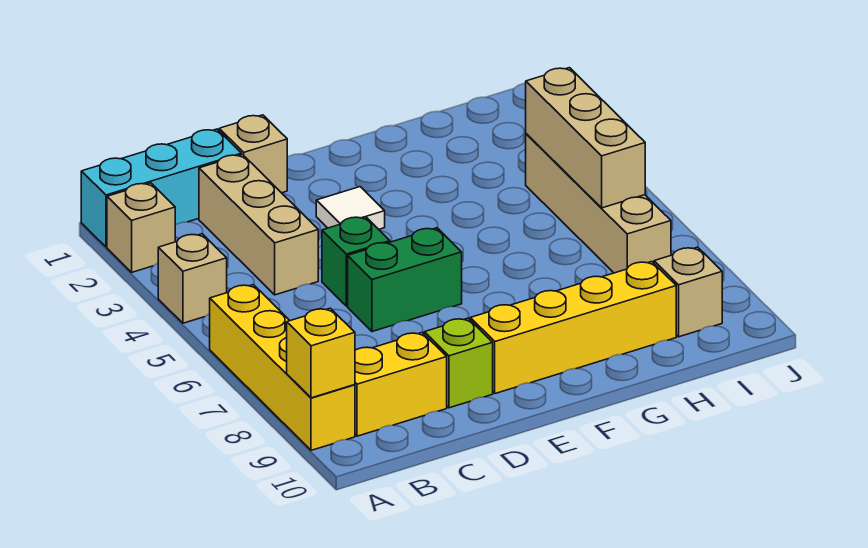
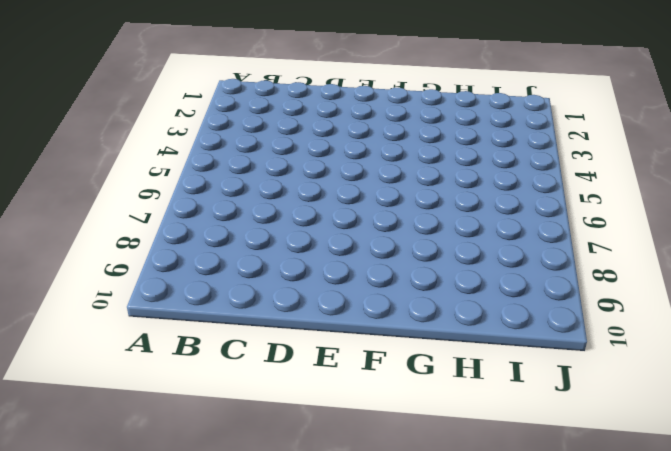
none -> cyan brick A1:C1 level 1
none -> tan brick A2 level 1
none -> tan brick A4 level 1

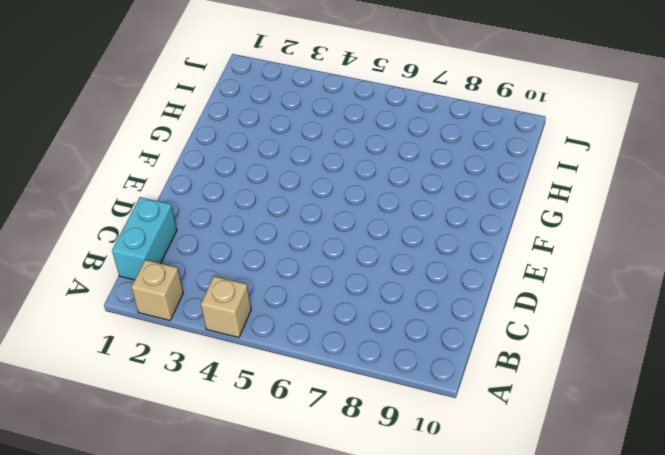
cyan brick B1:C1 level 1 -> cyan brick A1:C1 level 1
none -> yellow brick A6:A9 level 1
none -> yellow brick B9:C9 level 1
none -> tan brick C2:C4 level 1

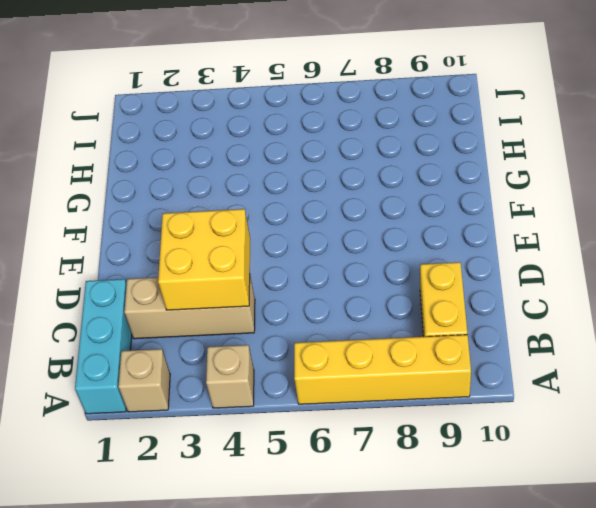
yellow brick C3:D4 level 2 -> none
none -> tan brick D1 level 1
none -> green brick D5 level 1
none -> green brick D6:E6 level 1

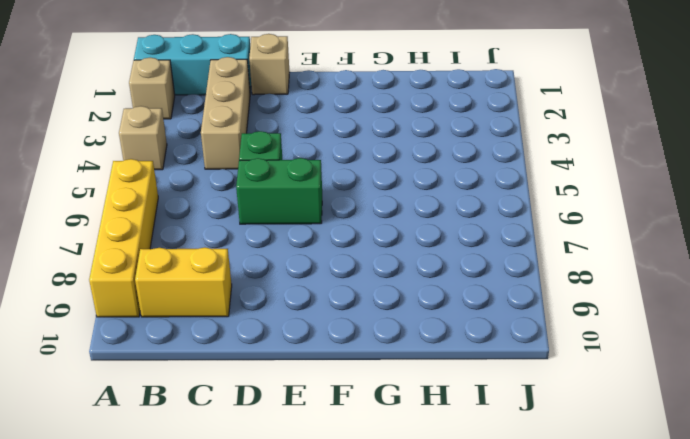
none -> lime brick D9 level 1
none -> white tile E3 level 1
none -> yellow brick E9:H9 level 1

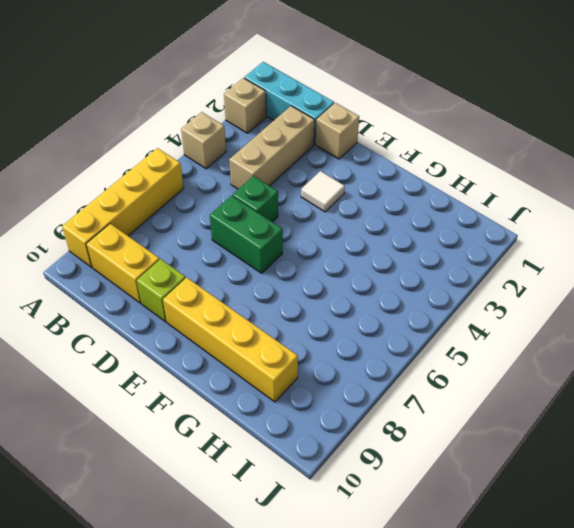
none -> tan brick I4:I7 level 1
none -> tan brick I9 level 1
none -> yellow brick A9 level 2

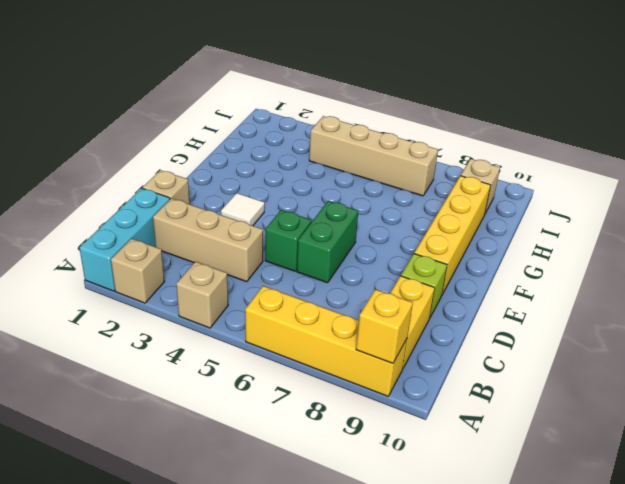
none -> tan brick I4:I6 level 2

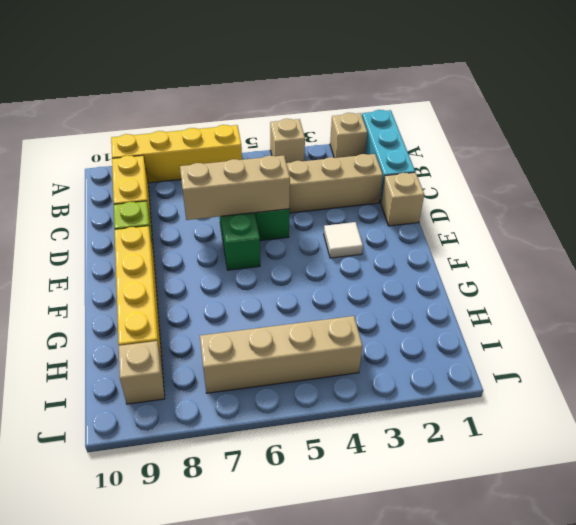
tan brick D5:D7 level 2 -> tan brick I4:I6 level 2
none -> yellow brick A9 level 2

